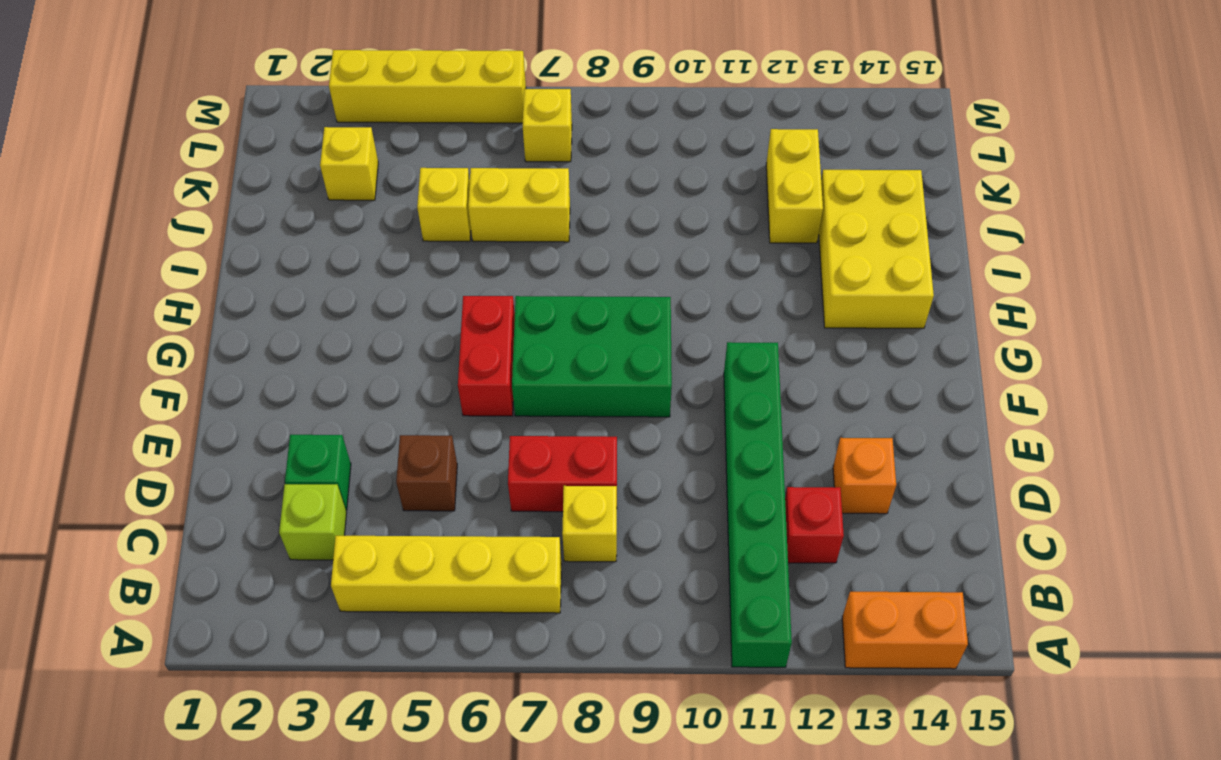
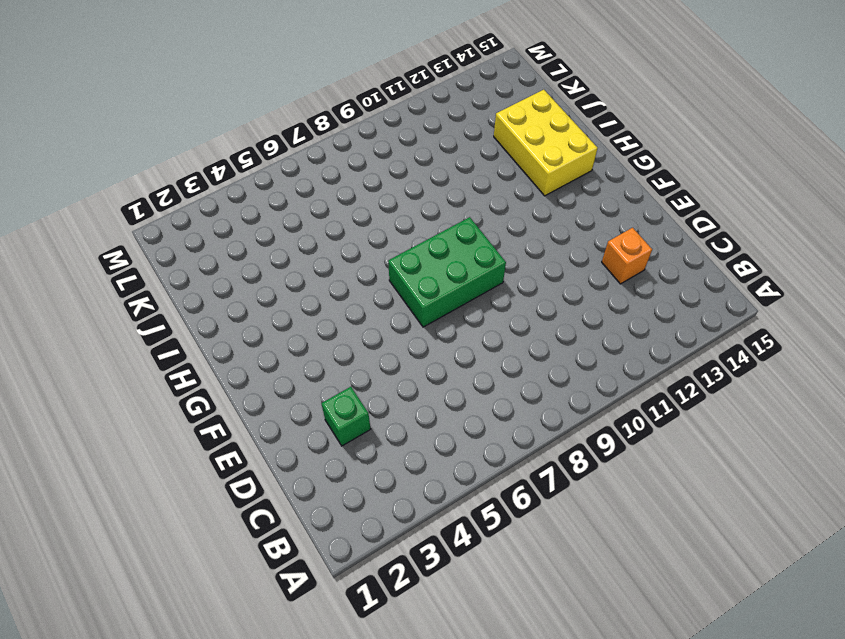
none -> green brick A11:F11 level 1
none -> orange brick A13:A14 level 1
none -> yellow brick B4:B7 level 1

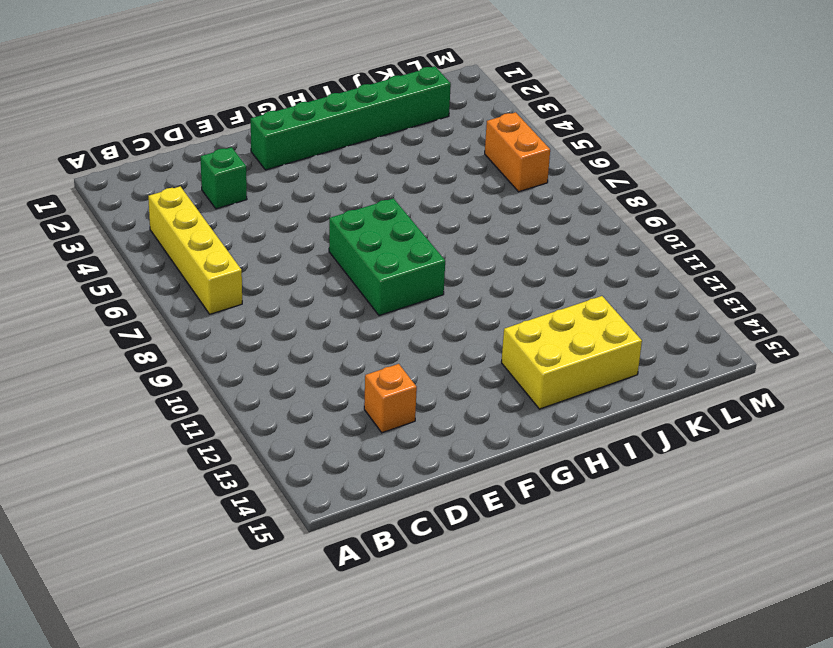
green brick F2:K2 level 1 -> green brick A11:F11 level 1
orange brick L5:L6 level 1 -> orange brick A13:A14 level 1
none -> lime brick C3 level 1
none -> yellow brick C8 level 1
none -> red brick C12 level 1

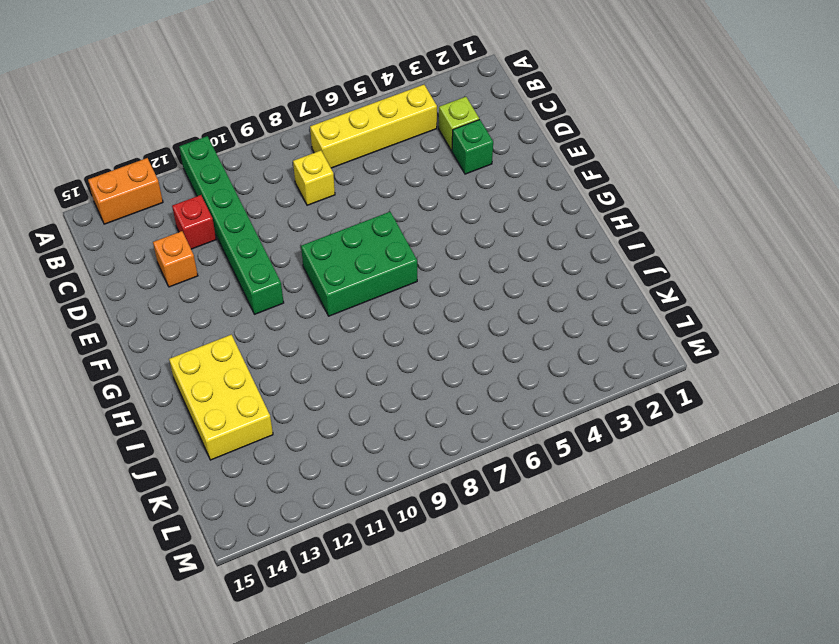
none -> brown brick D5 level 1
none -> red brick D7:D8 level 1
none -> red brick F6:G6 level 1

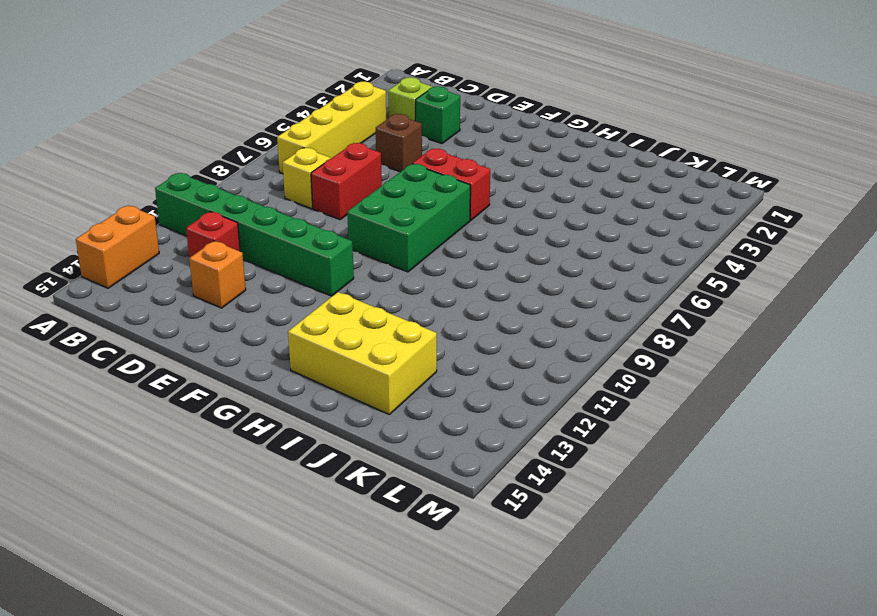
none -> yellow brick J5 level 1
none -> yellow brick J6:J7 level 1
none -> yellow brick J12:K12 level 1

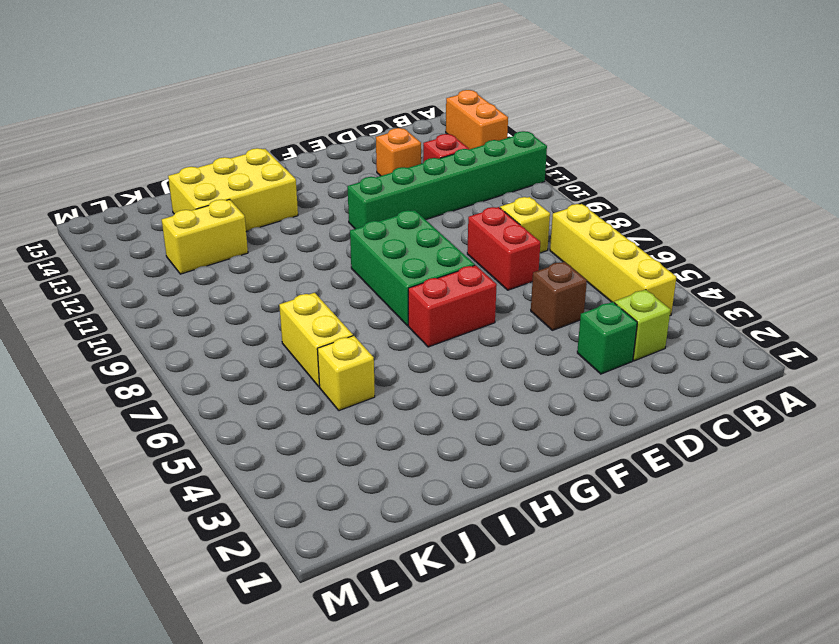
none -> yellow brick K3 level 1
none -> yellow brick L7 level 1
none -> yellow brick M3:M6 level 1

